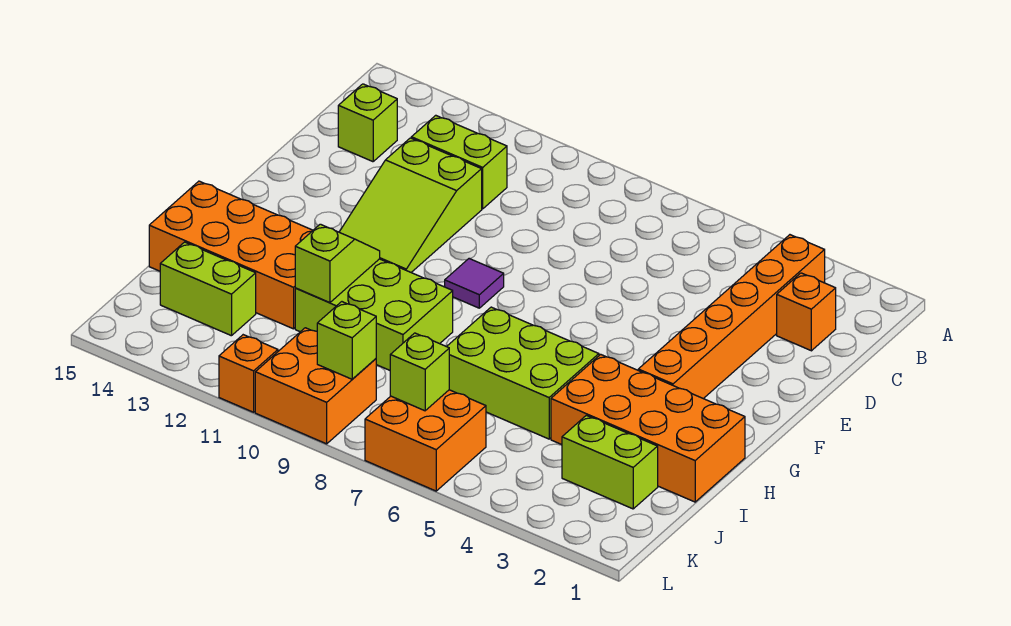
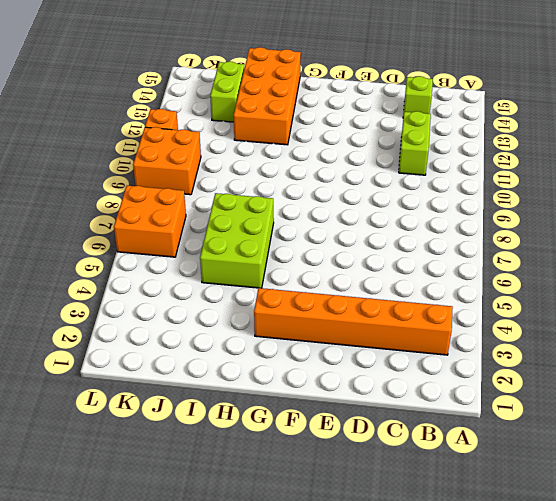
none -> orange brick C2 level 1
none -> lime slope D11:F12 level 1 top D
none -> purple tile F9 level 1

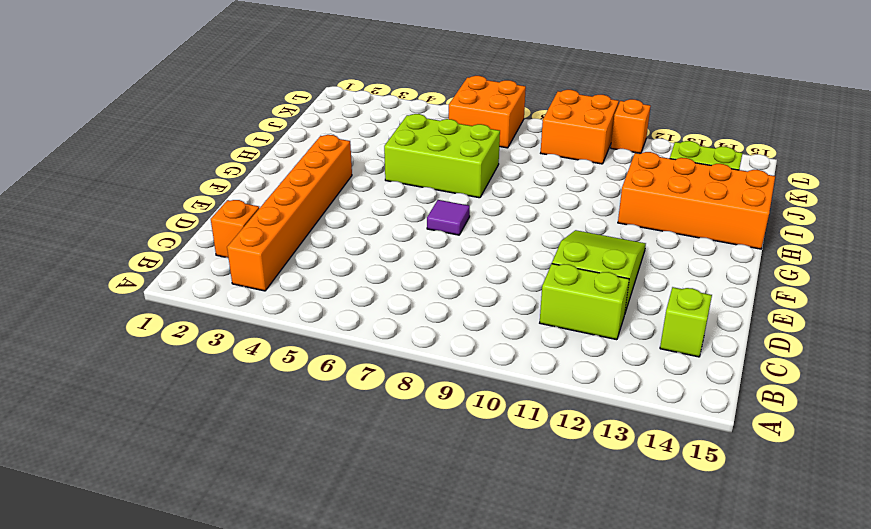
purple tile F7 level 1 -> purple tile F9 level 1
none -> orange brick H1:I4 level 1
none -> lime brick H9:I11 level 1
none -> lime brick J2:J3 level 1

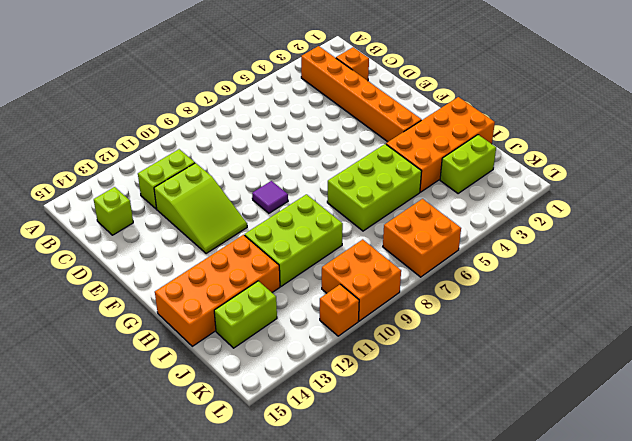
none -> lime slope H11:I11 level 2 top I
none -> lime brick K7 level 2
none -> lime brick K9 level 2

